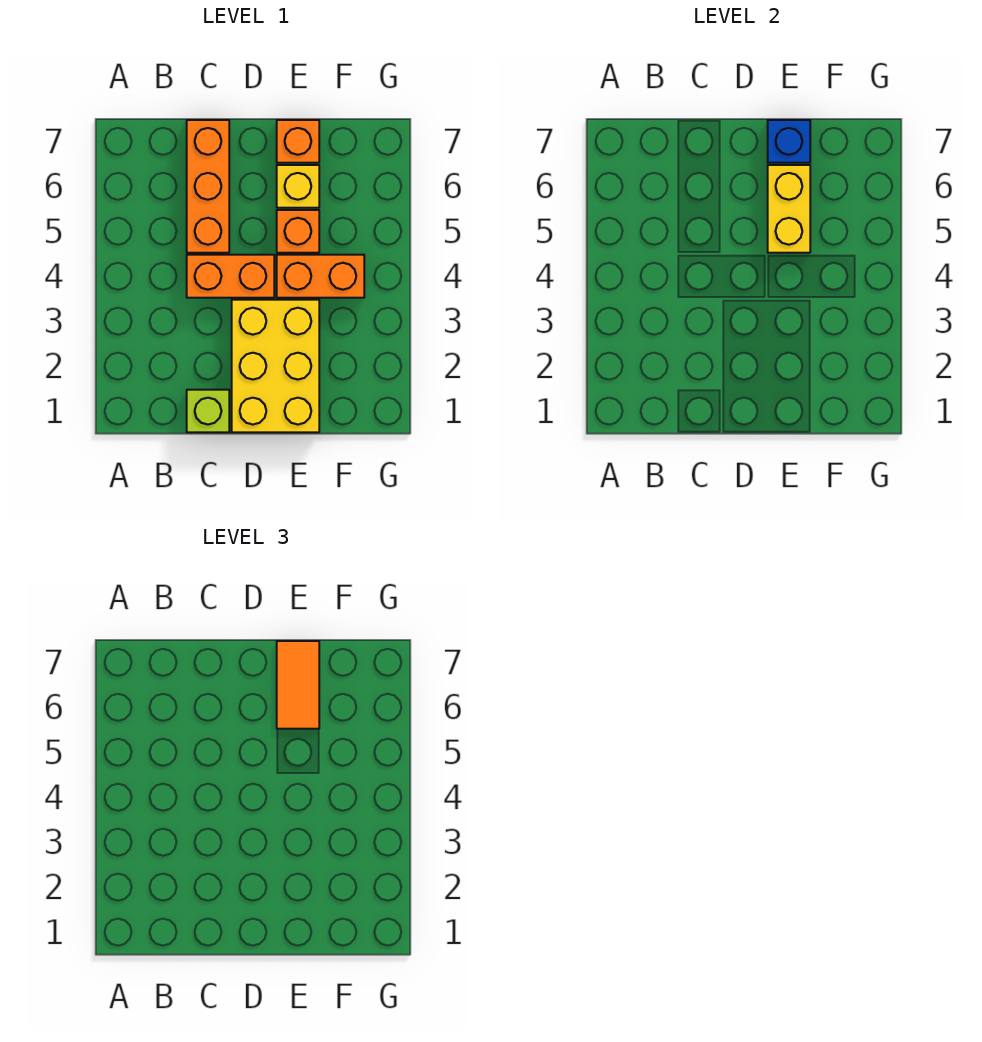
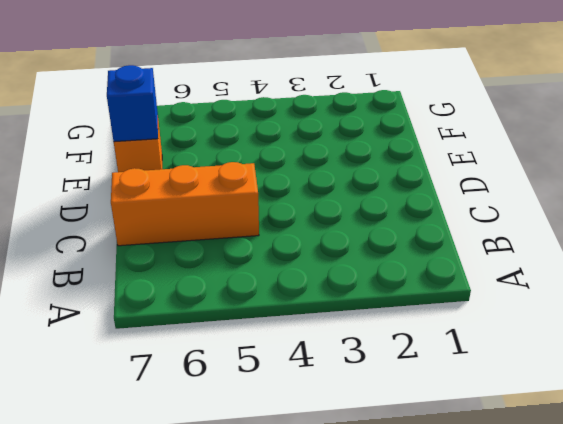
none -> lime brick C1 level 1
none -> orange brick C4:D4 level 1

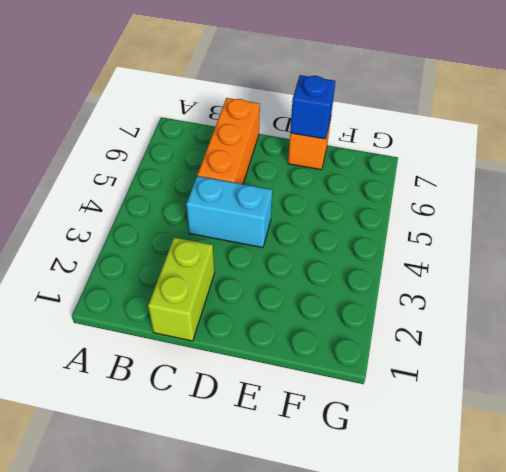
lime brick C1:C2 level 1 -> lime brick C1 level 1
cyan brick C4:D4 level 1 -> orange brick C4:D4 level 1
none -> yellow brick D1:E3 level 1
none -> orange brick E4:F4 level 1

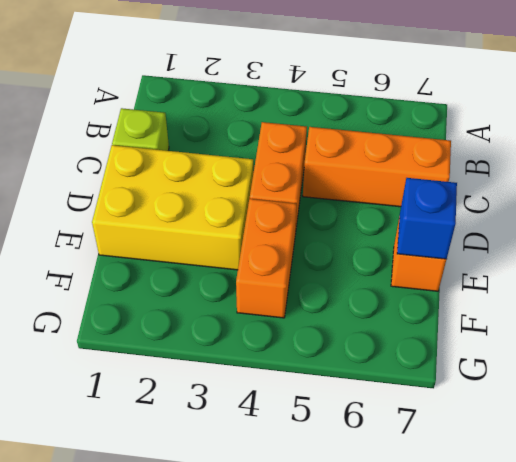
none -> orange brick E5 level 1
none -> yellow brick E6 level 1

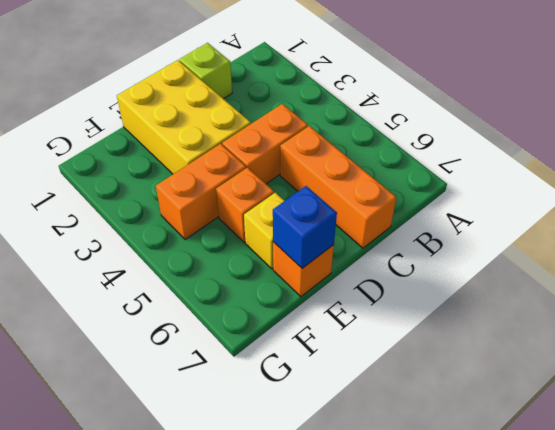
none -> yellow brick E5:E6 level 2
none -> orange tile E6:E7 level 3

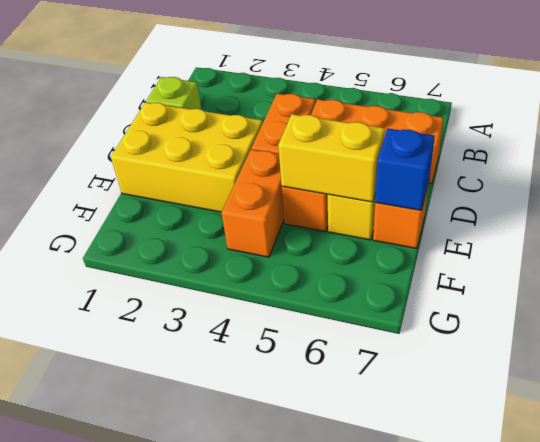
none -> orange tile E6:E7 level 3

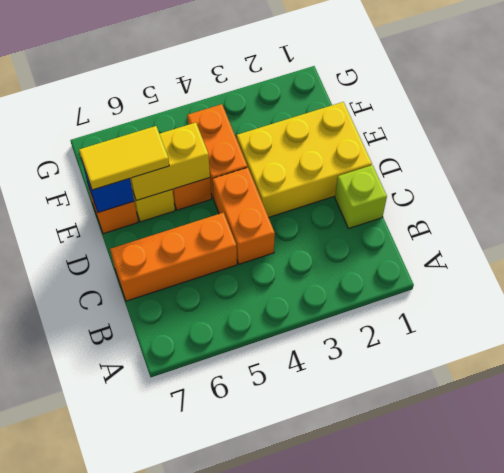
yellow tile E6:E7 level 3 -> orange tile E6:E7 level 3

